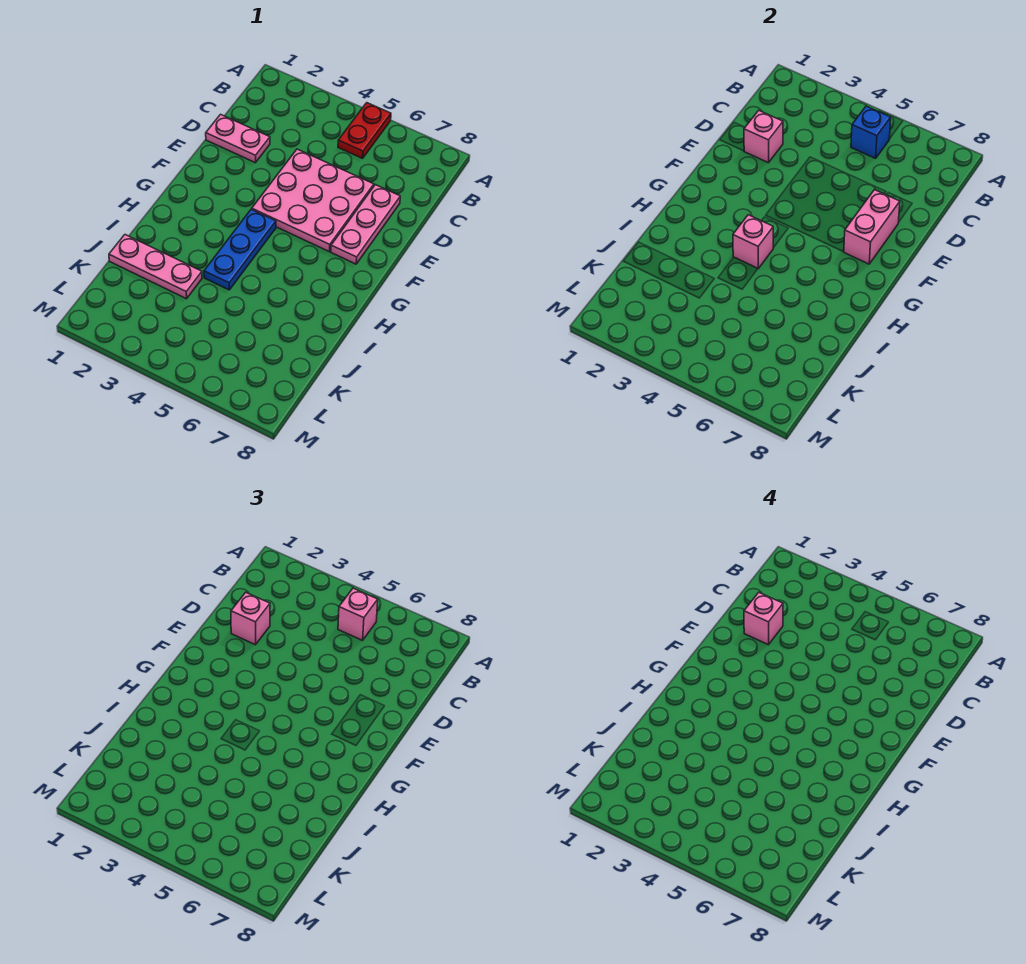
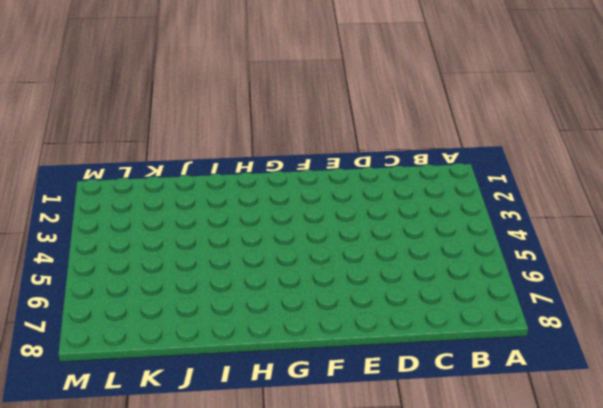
none -> red plate A5:B5 level 1
none -> pink plate D1:D2 level 1
none -> pink plate D4:F6 level 1

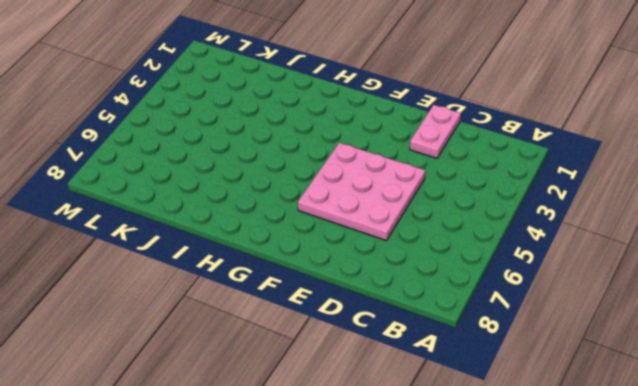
none -> red plate A5:B5 level 1
none -> pink plate D7:F7 level 1
none -> blue plate G4:I4 level 1

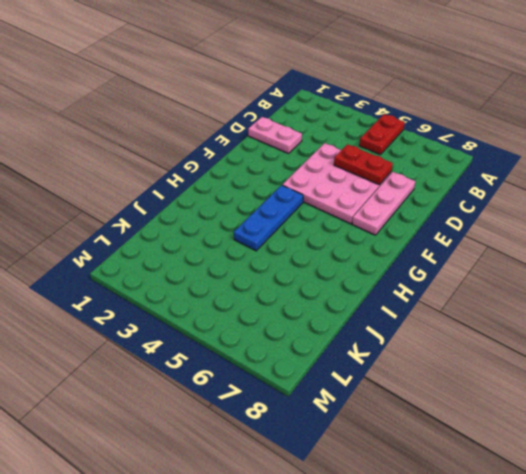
red plate D5:D6 level 2 -> none
none -> pink plate J1:J3 level 1
none -> blue brick B5 level 2
none -> pink brick D2 level 2

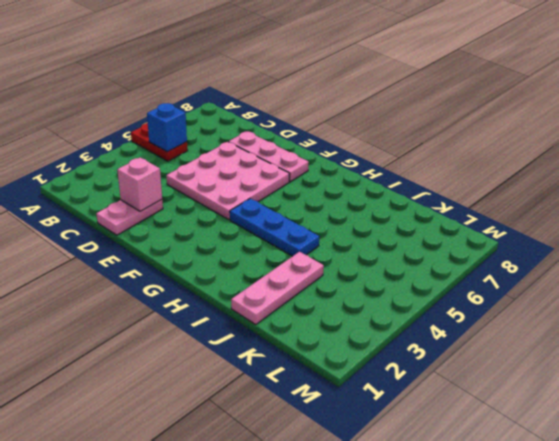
none -> pink brick E7:F7 level 2
none -> pink brick H4 level 2
none -> pink brick B5 level 3

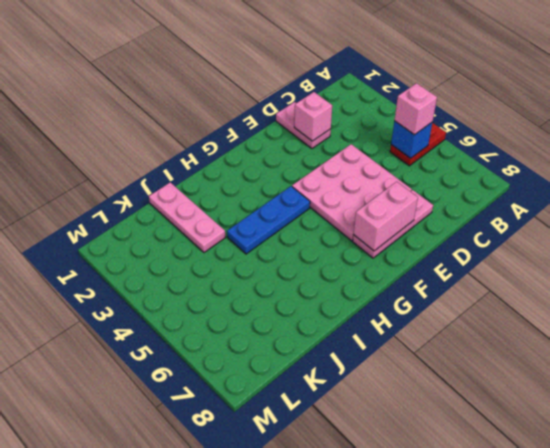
none -> pink brick H4 level 2
none -> pink brick D2 level 3
none -> pink brick D2 level 4

